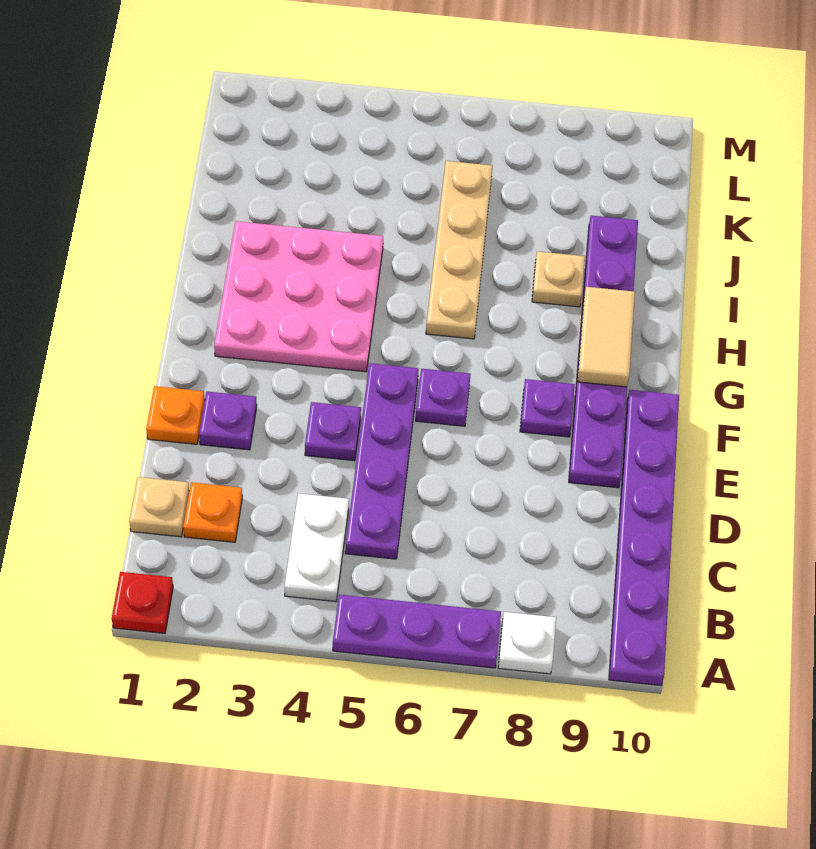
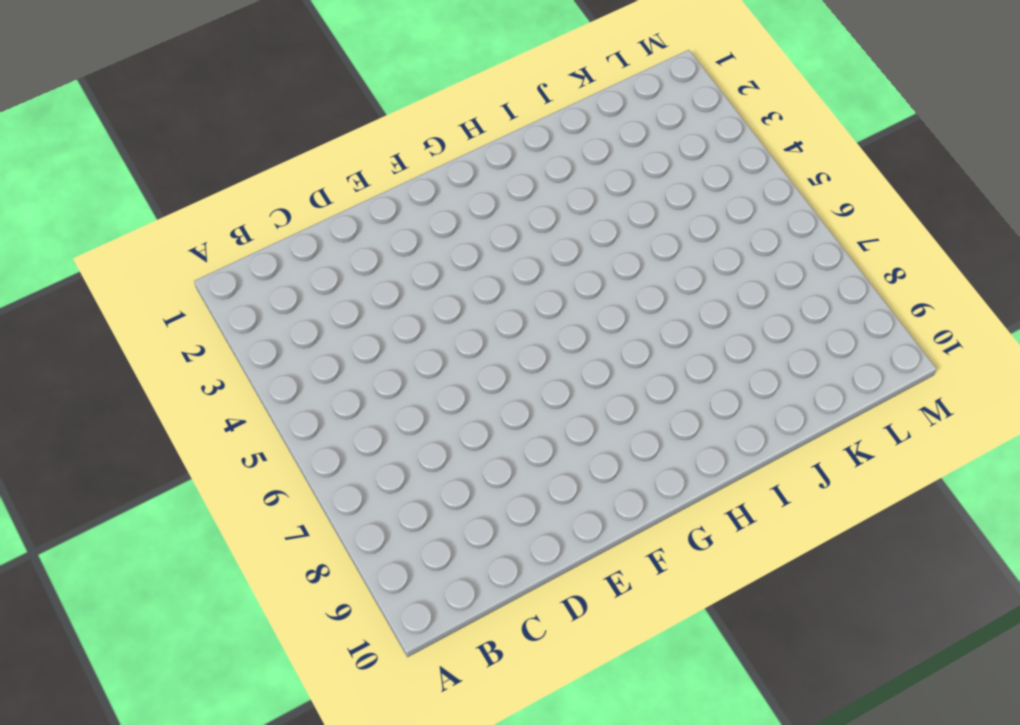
none -> red plate A1 level 1
none -> purple plate A5:A7 level 1
none -> white plate A8 level 1

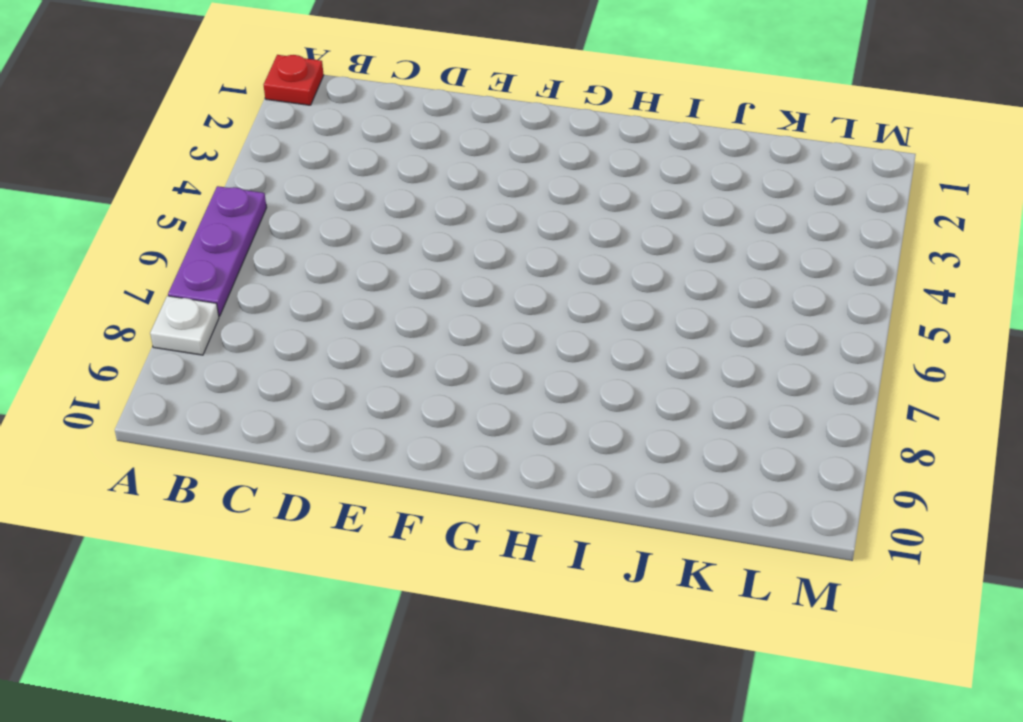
none -> purple plate A10:F10 level 1
none -> white plate B4:C4 level 1
none -> tan plate C1 level 1

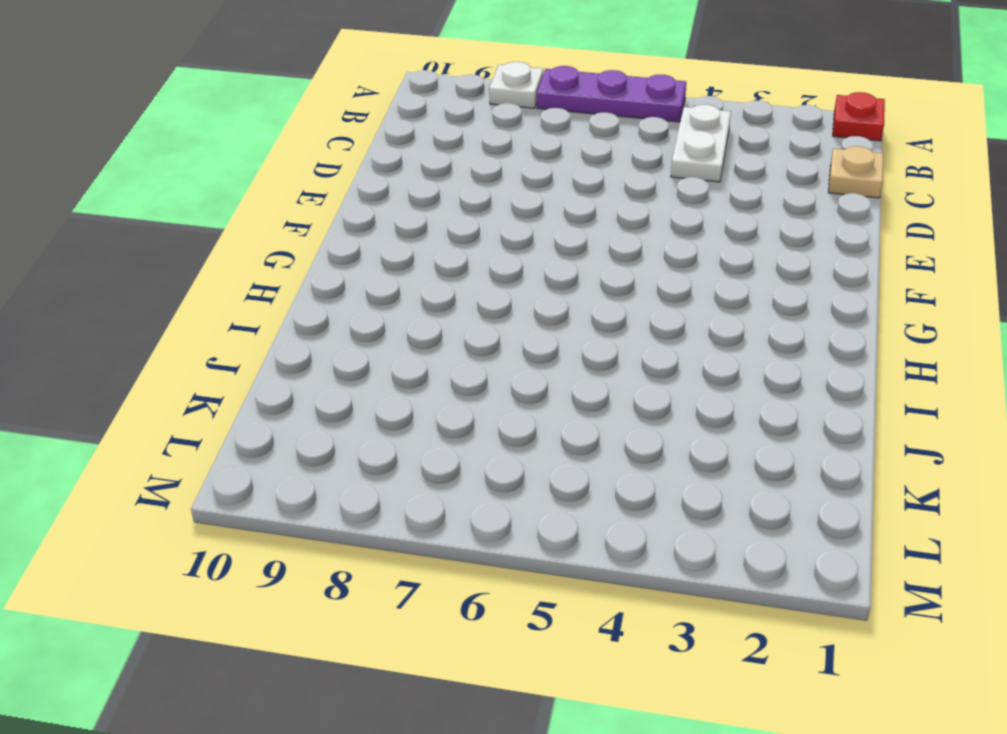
none -> purple plate A10:F10 level 1
none -> orange plate C2 level 1
none -> purple plate C5:F5 level 1

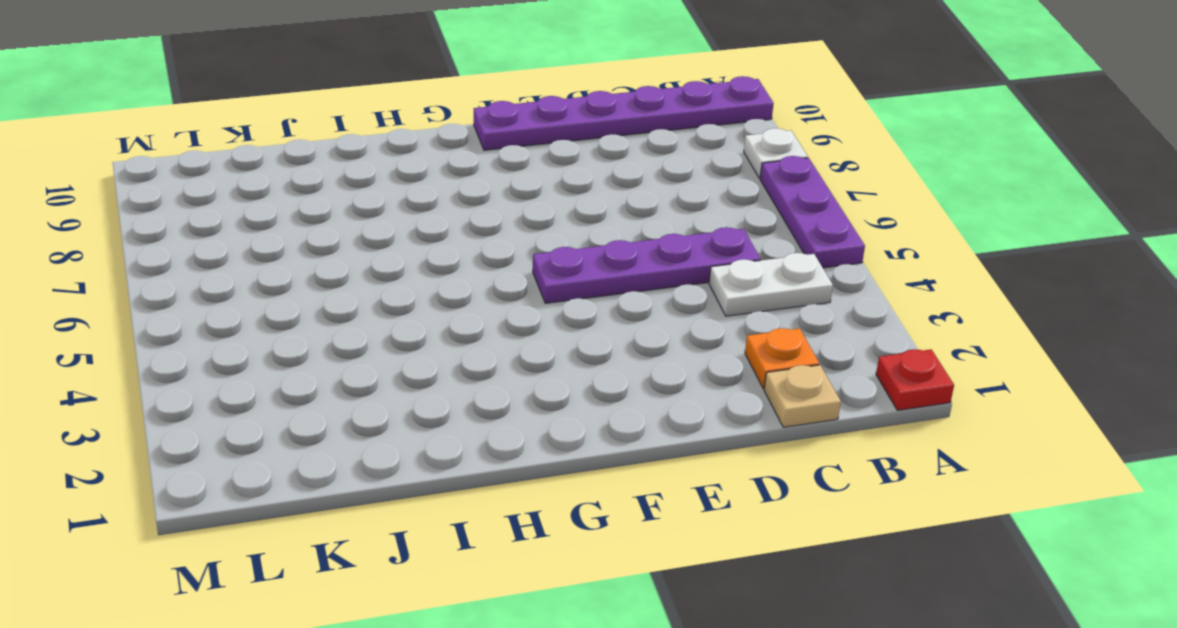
none -> orange plate E1 level 1
none -> purple plate E2 level 1
none -> purple plate E4 level 1

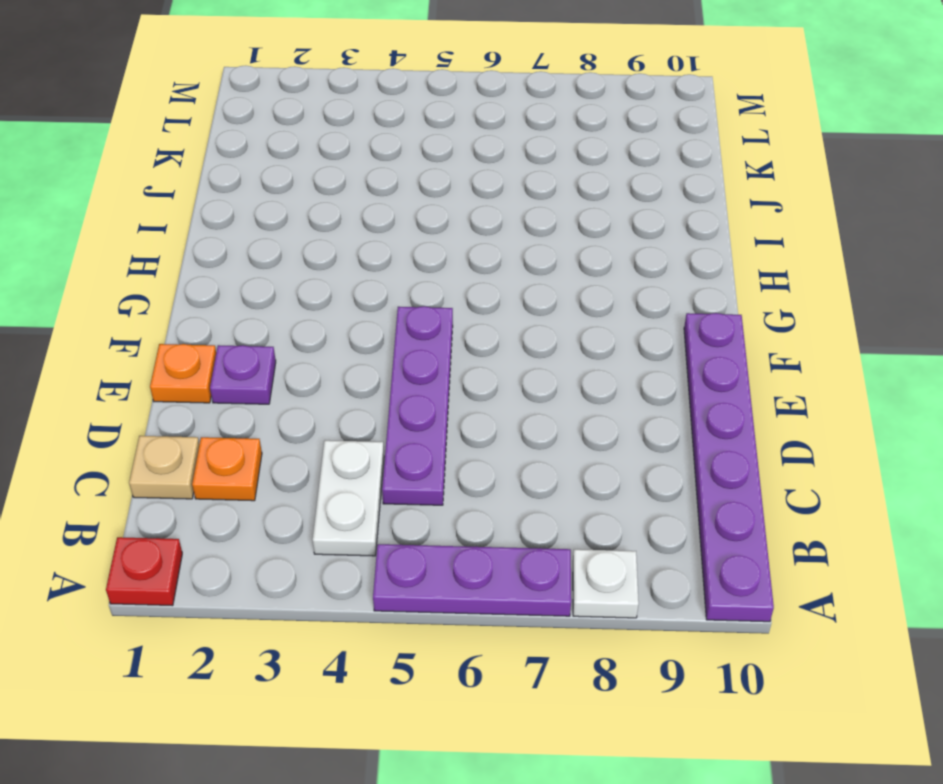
none -> purple plate E4 level 1
none -> purple plate E9:J9 level 1
none -> purple plate F6 level 1

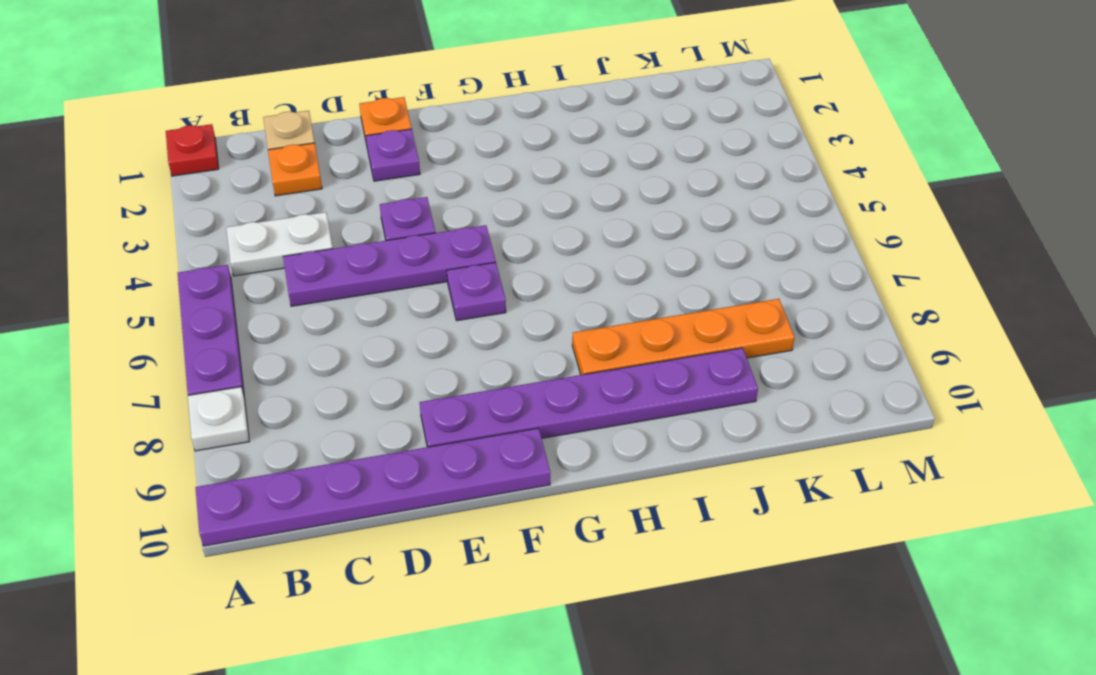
orange plate H8:K8 level 1 -> tan plate I8 level 1
none -> purple plate F8 level 1
none -> pink plate G2:I4 level 1
none -> tan plate H6:K6 level 1

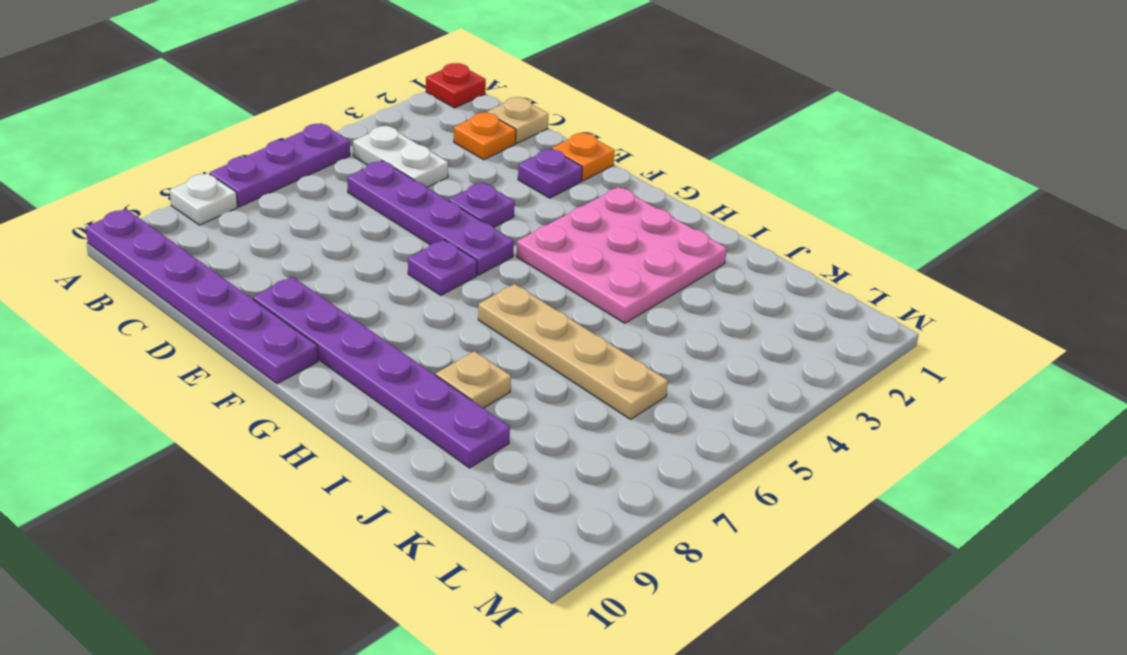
none -> purple plate F8 level 1
none -> tan tile G9:H9 level 2

